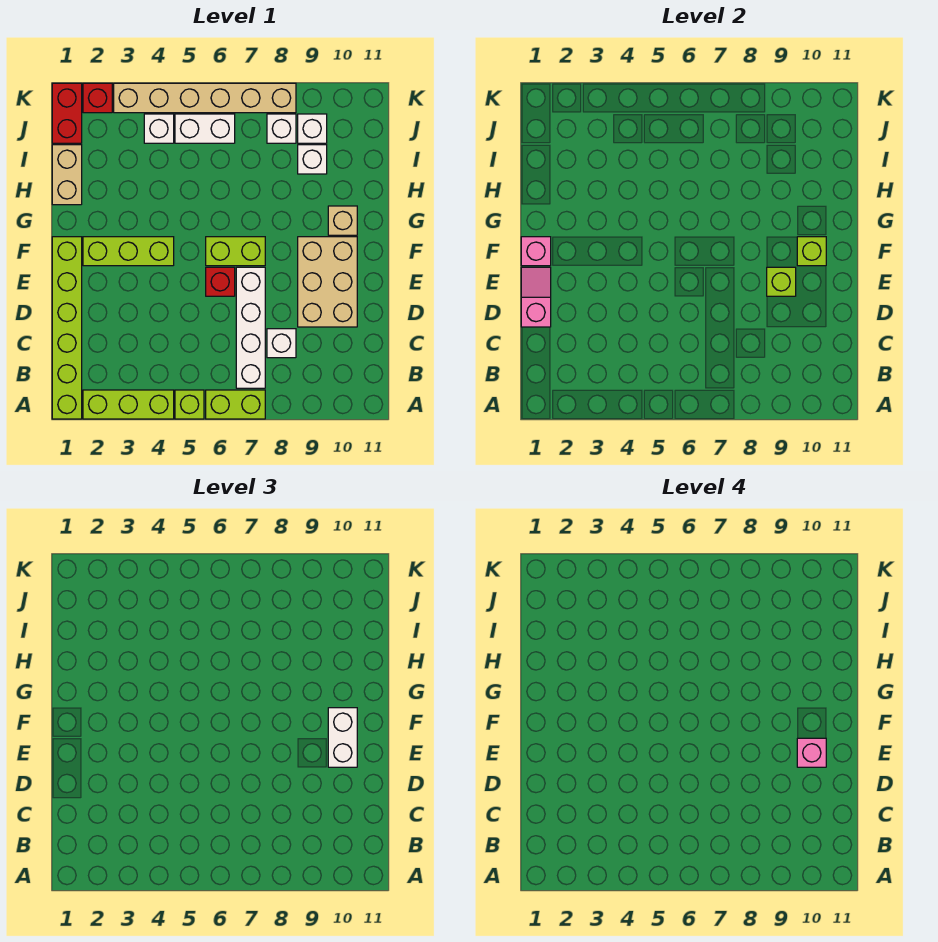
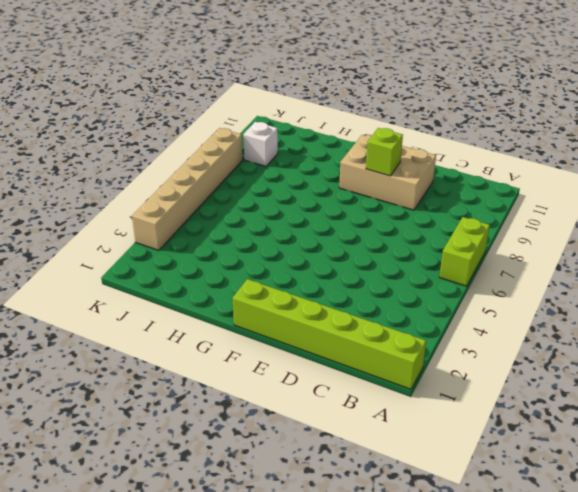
none -> lime brick A2:A4 level 1
none -> lime brick A5 level 1
none -> white brick B7:E7 level 1

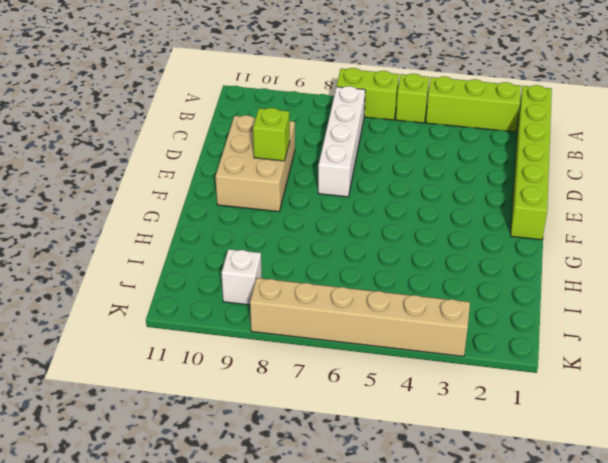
none -> white brick C8 level 1
none -> red brick E6 level 1
none -> lime brick F2:F4 level 1

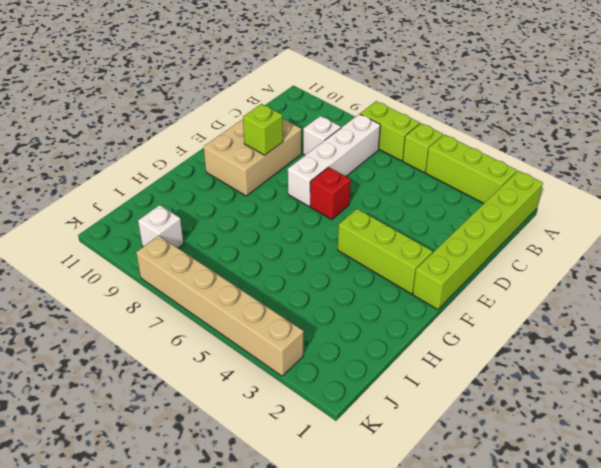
none -> lime brick F6:F7 level 1
none -> tan brick G10 level 1
none -> tan brick H1:I1 level 1

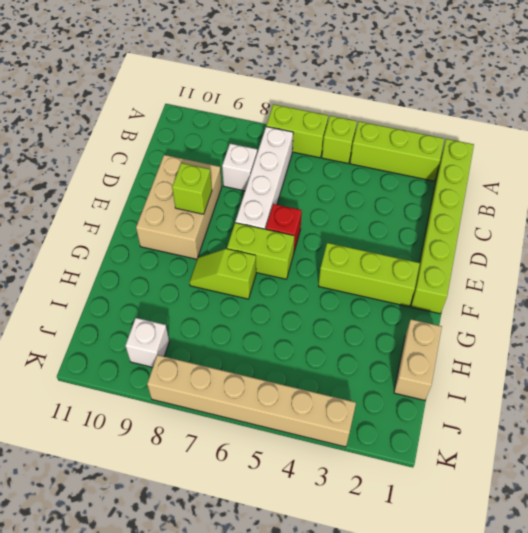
lime slope G7:G8 level 1 top 7 -> none
none -> tan brick G10 level 1
none -> white brick I9 level 1
none -> red brick J1:K1 level 1

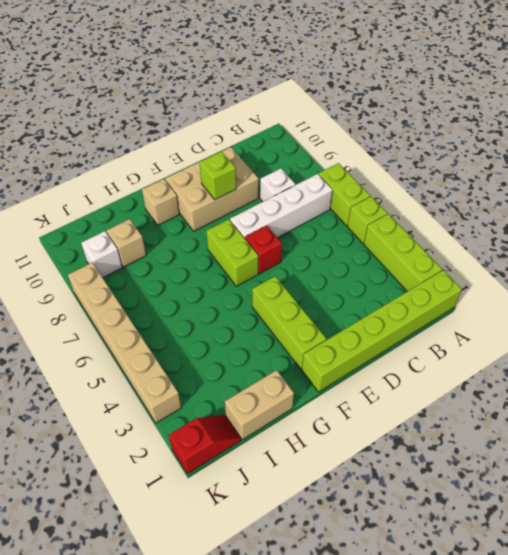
tan brick I9 level 1 -> white brick I9 level 1
red slope J1:K1 level 1 top K -> red brick J1:K1 level 1
none -> white brick J4 level 1
none -> white brick J5:J6 level 1
none -> white brick J8 level 1

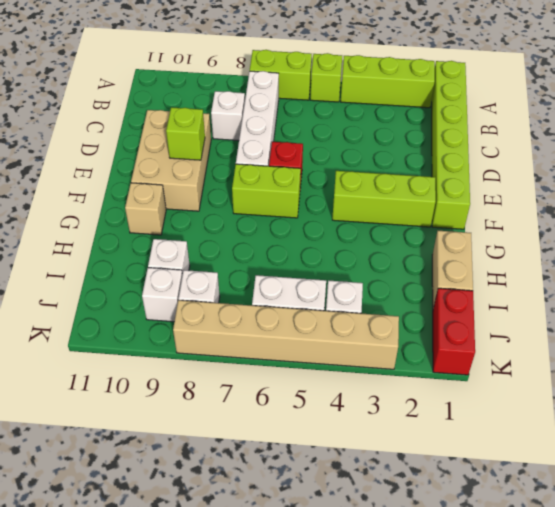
none -> red brick K2 level 1
none -> pink slope D1:E1 level 2 top D
none -> pink brick F1 level 2

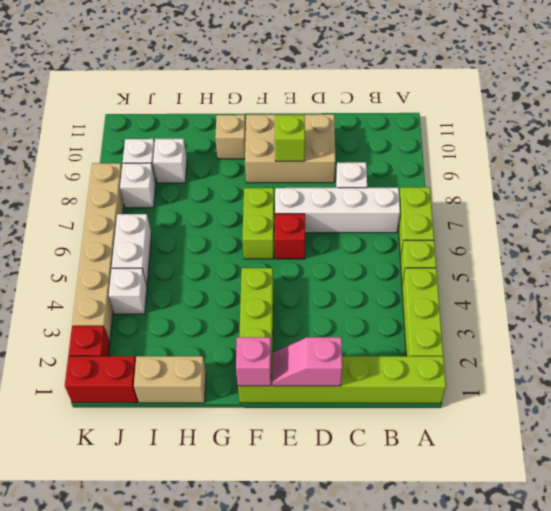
none -> lime brick F10 level 2
none -> white brick E10:F10 level 3
none -> pink brick E10 level 4

